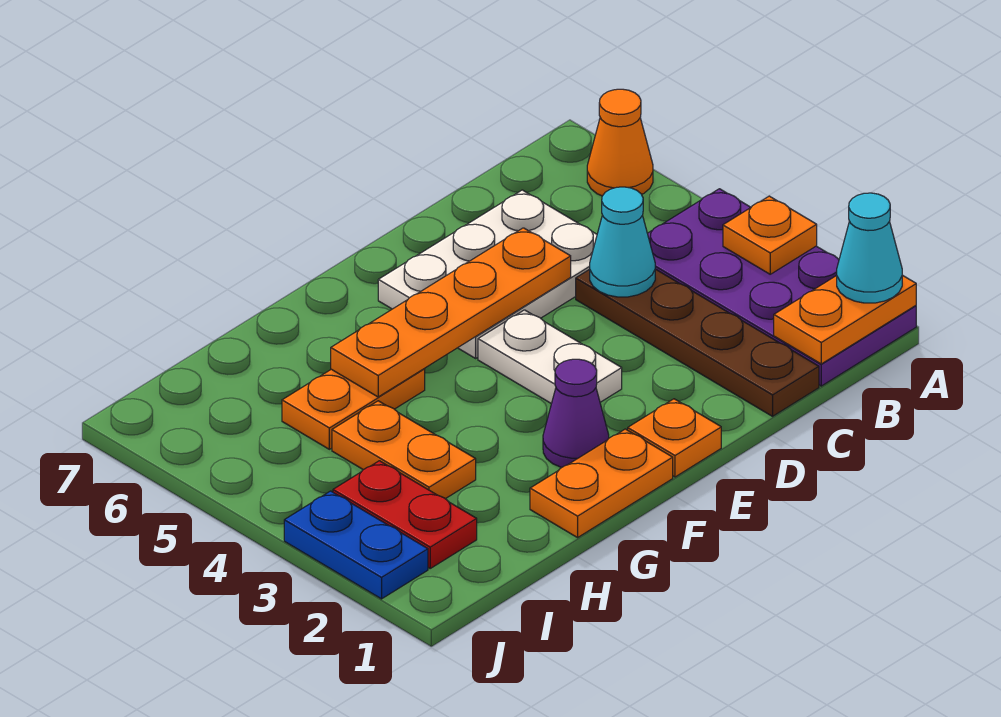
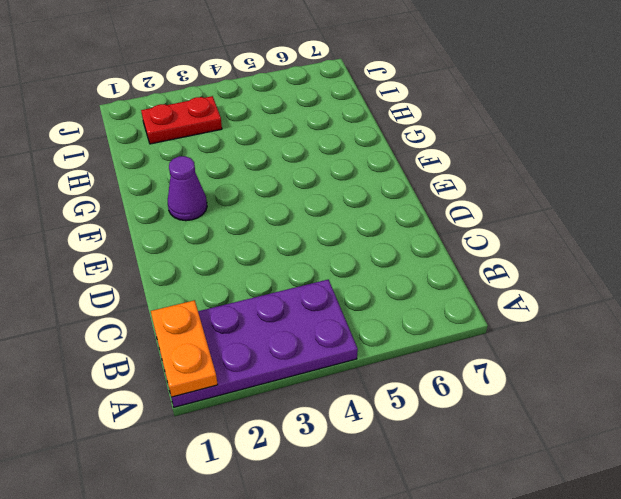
none -> orange cone A6 level 1
none -> brown plate C1:C4 level 1
none -> white plate C5:E6 level 1

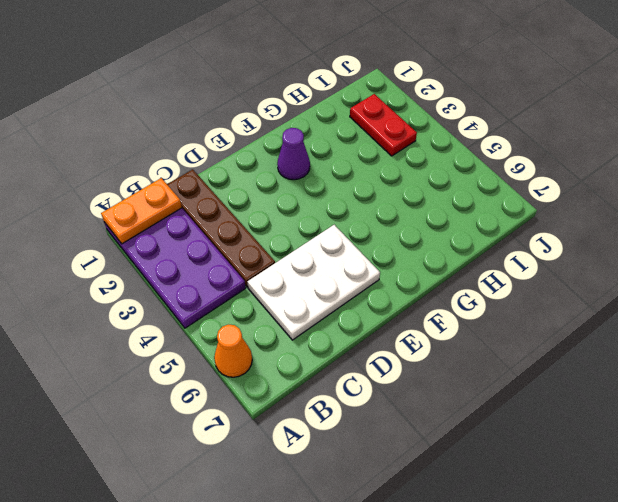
none -> orange plate E1 level 1
none -> white plate E3:E4 level 1
none -> orange plate F1:G1 level 1

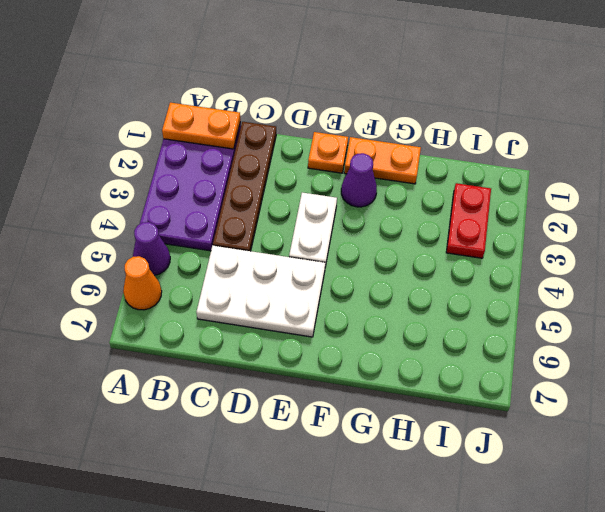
purple cone A5 level 1 -> none
none -> orange plate G5:H5 level 1
none -> orange plate H3:H4 level 1
none -> blue plate J2:J3 level 1

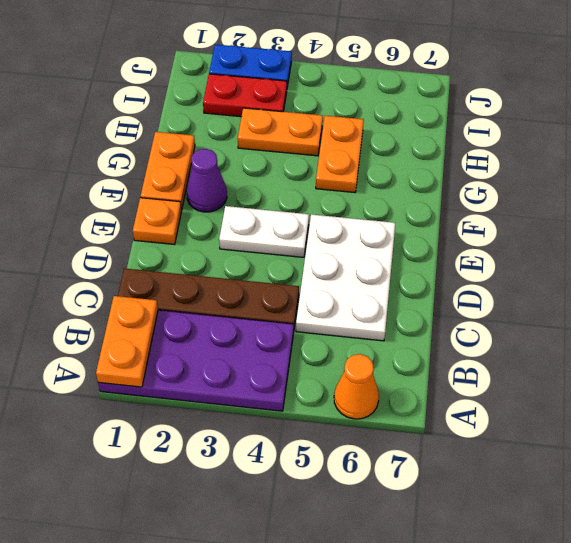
none -> orange plate A3 level 2
none -> cyan cone C4 level 2
none -> orange plate D5:G5 level 2

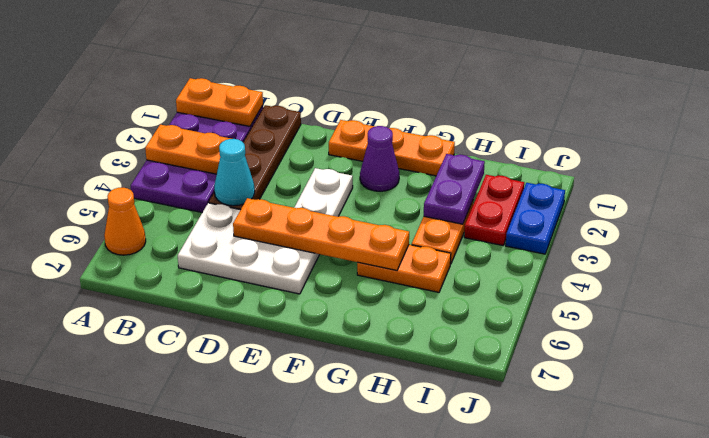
orange plate A3:B3 level 2 -> orange plate A3 level 2
purple plate H2:H3 level 2 -> none
none -> cyan cone A1 level 3

